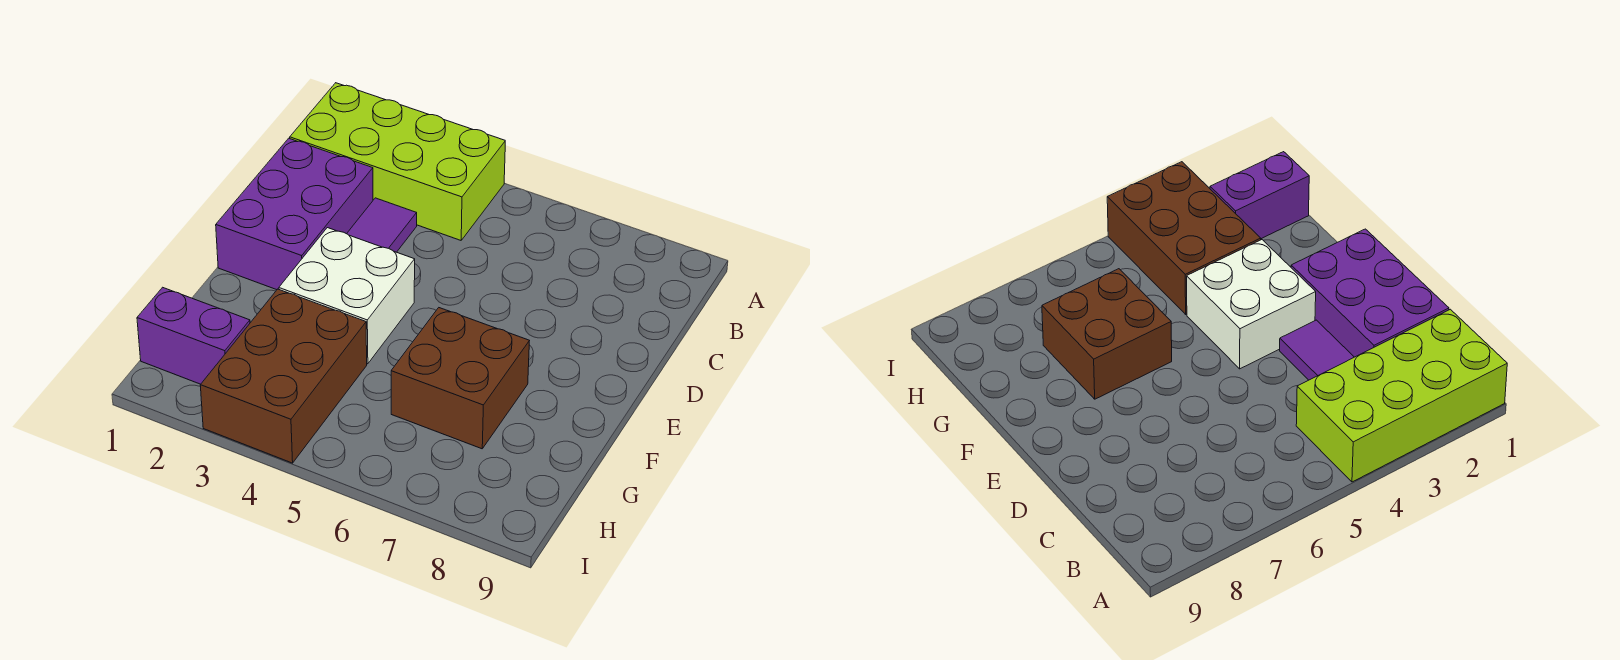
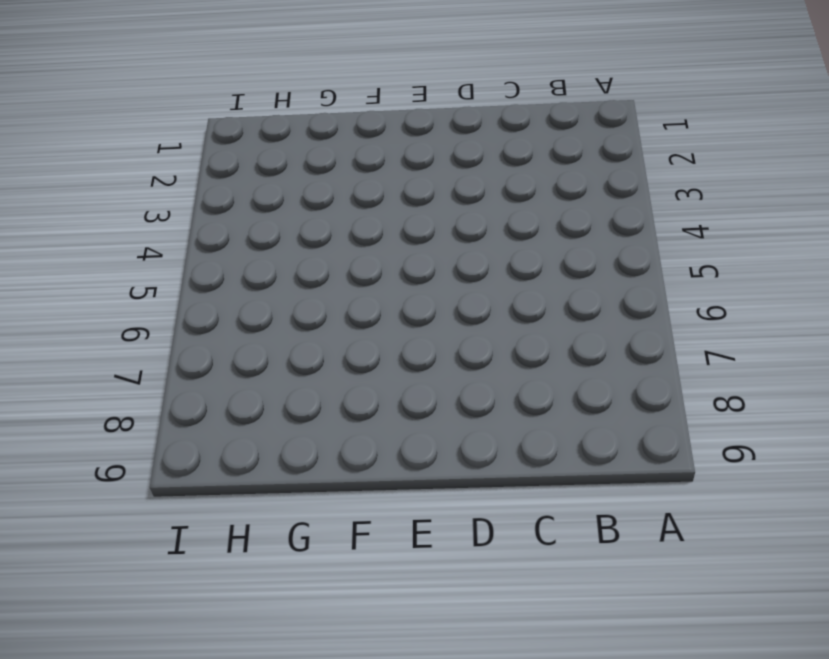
none -> lime brick A1:B4 level 1
none -> purple brick C1:E2 level 1

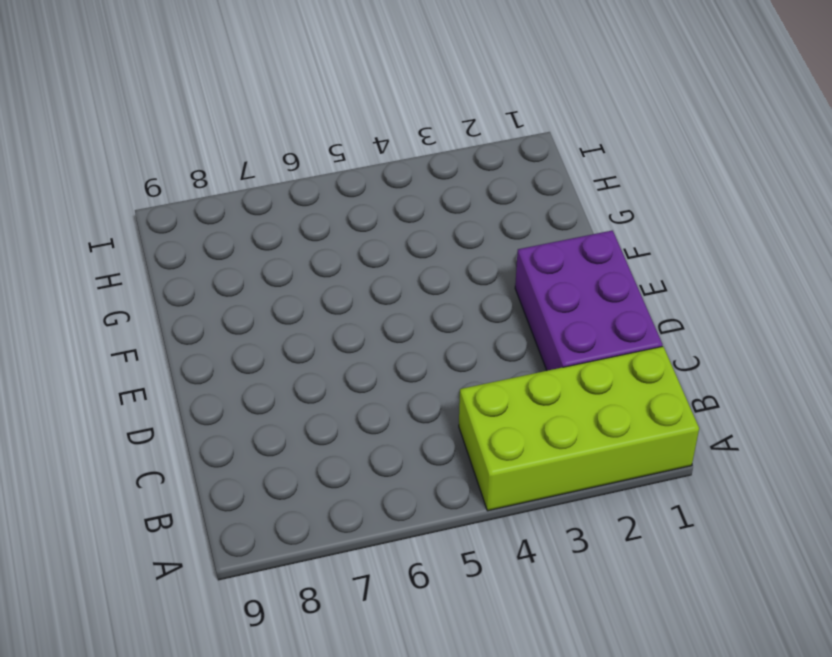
none -> purple tile C3:D3 level 1
none -> white brick E3:F4 level 1

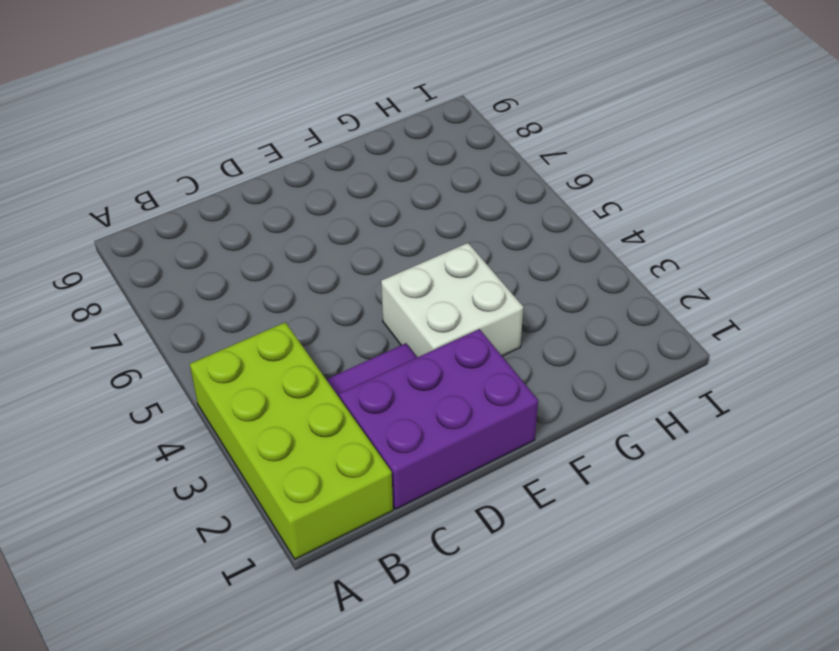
none -> brown brick F6:G7 level 1
none -> brown brick G3:I4 level 1

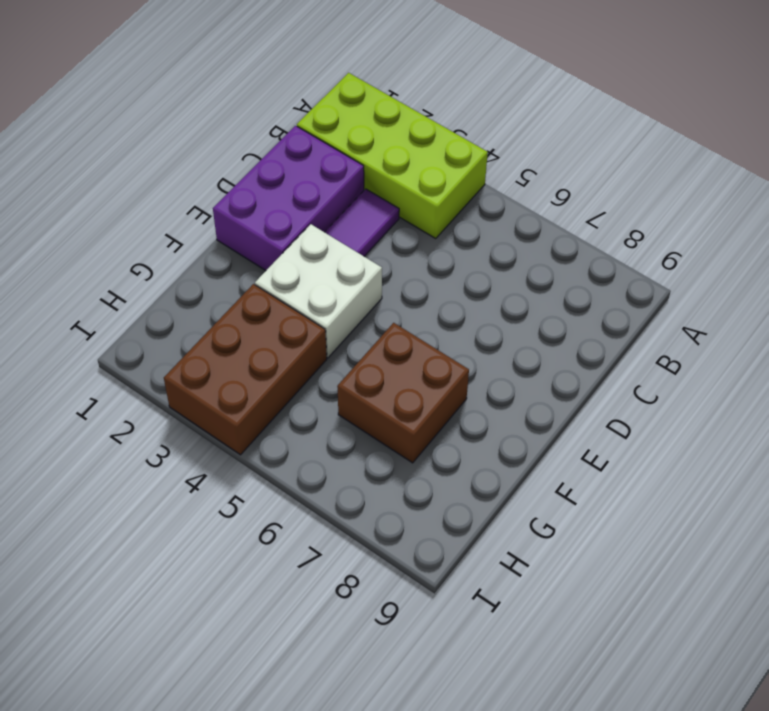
none -> purple brick H1:H2 level 1

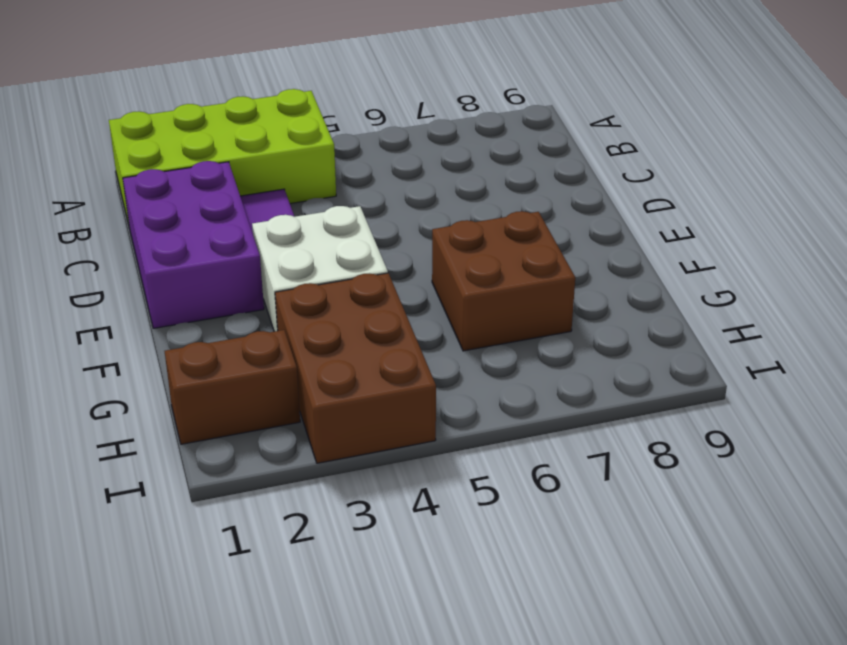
brown brick H1:H2 level 1 -> purple brick H1:H2 level 1

